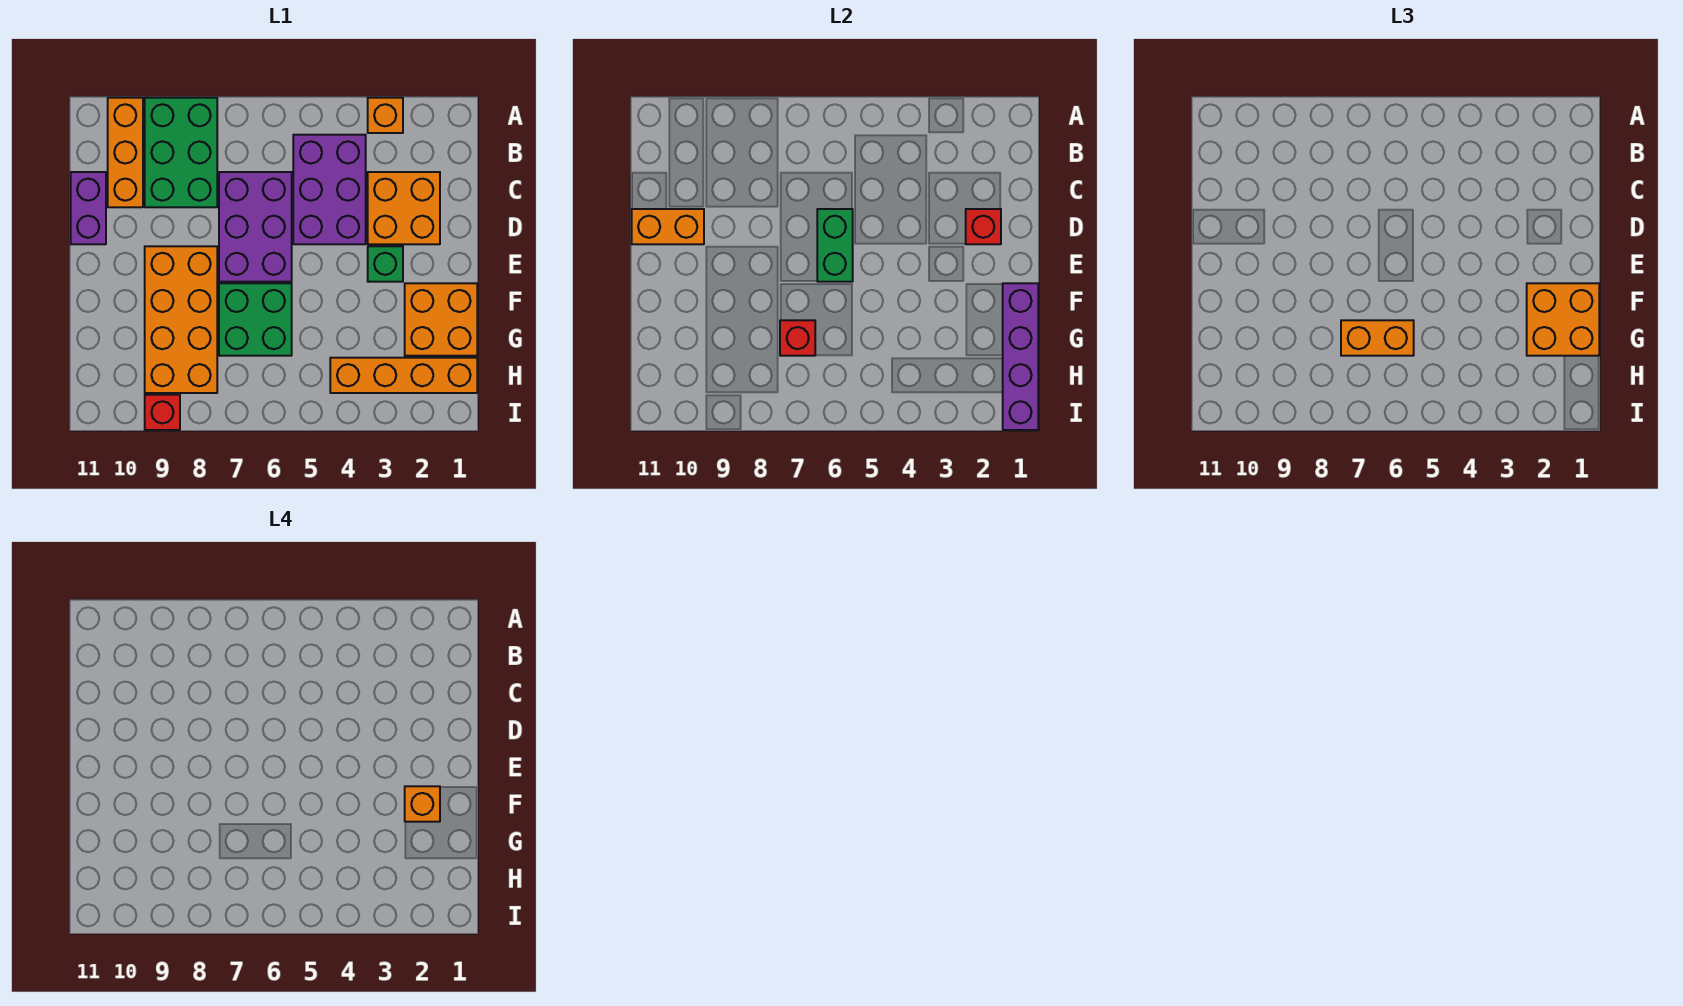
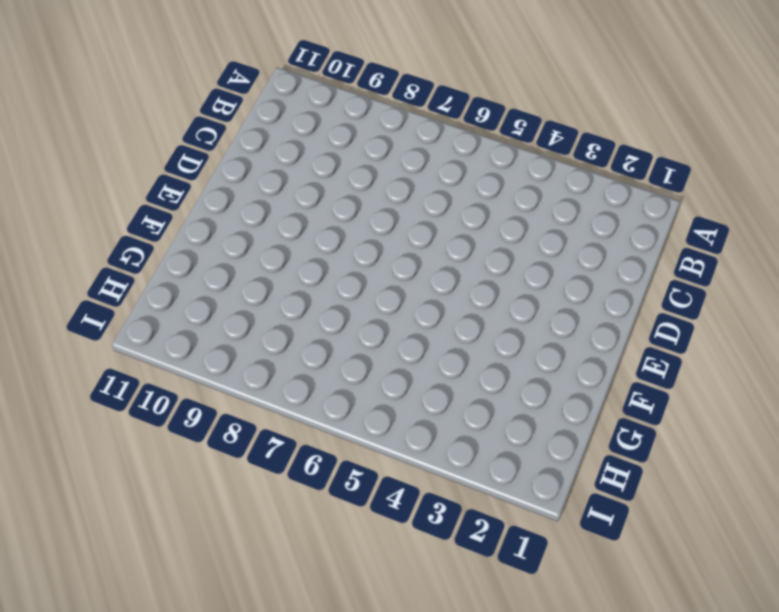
none -> orange brick A3 level 1
none -> green brick A8:C9 level 1
none -> orange brick A10:C10 level 1

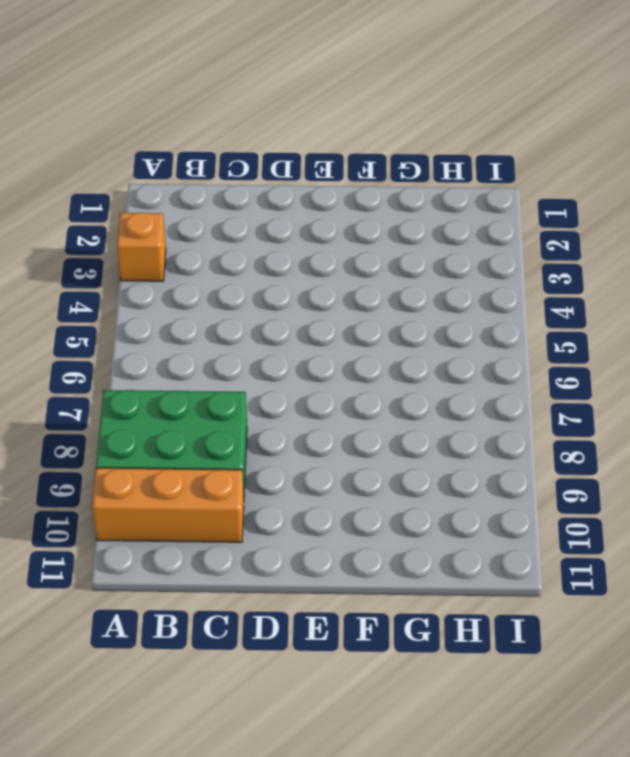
none -> purple brick B4:D5 level 1
none -> orange brick C2:D3 level 1
none -> purple brick C6:E7 level 1

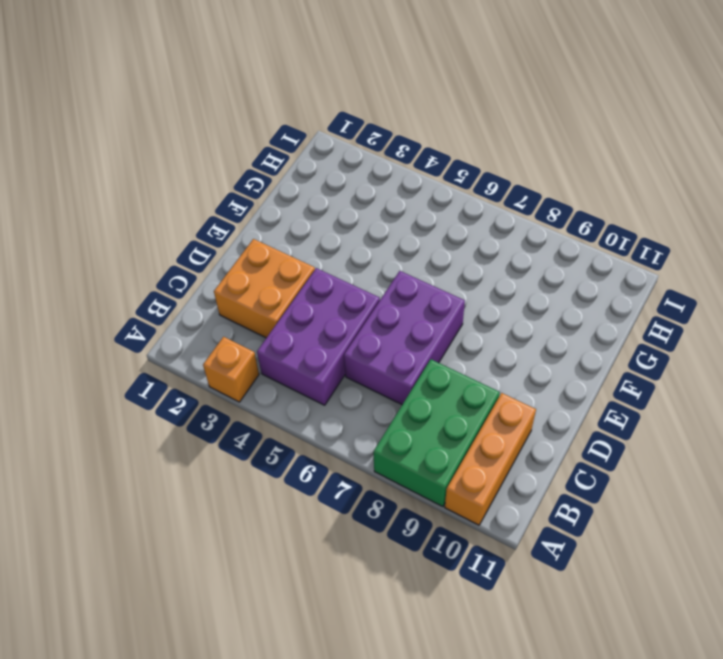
none -> purple brick C11:D11 level 1
none -> green brick E3 level 1
none -> orange brick E8:H9 level 1

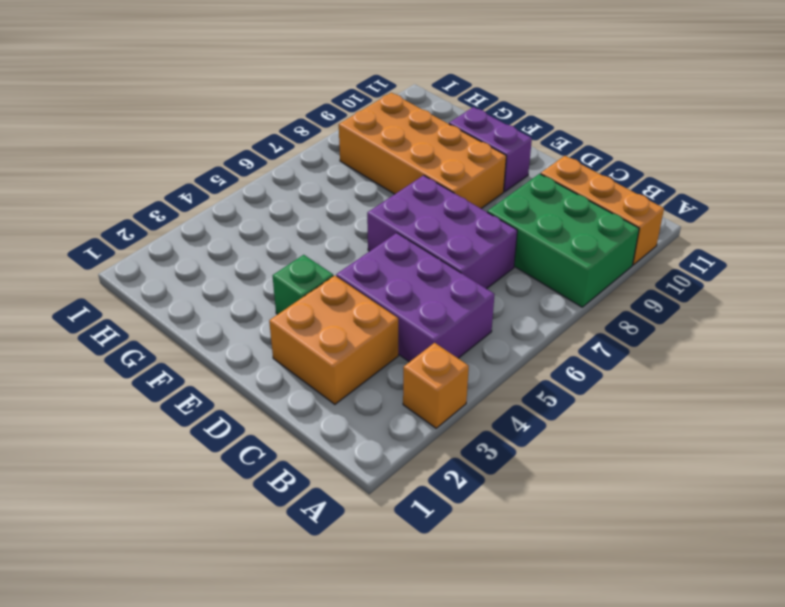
purple brick E10:F10 level 1 -> purple brick C11:D11 level 1
none -> orange brick F1:G2 level 1
none -> green brick F6:G7 level 1
none -> orange brick H1:H4 level 1

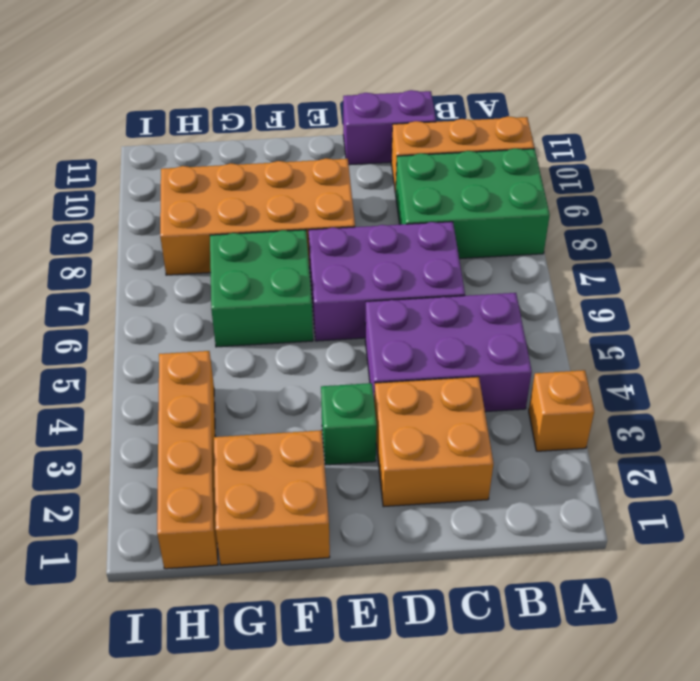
none -> red brick I9 level 1
none -> red brick D2 level 2
none -> green brick D6:E6 level 2

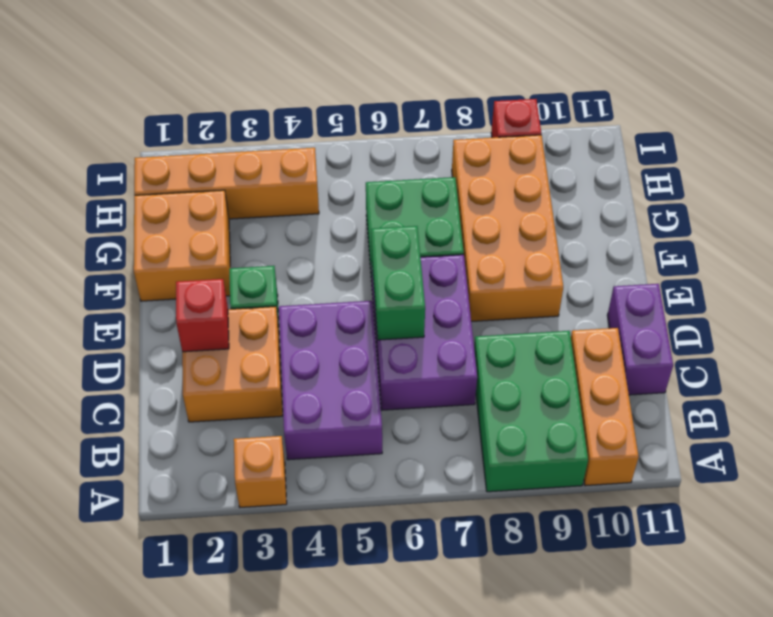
none -> orange brick D10:D11 level 2
none -> purple brick F1:I1 level 2
none -> red brick G7 level 2

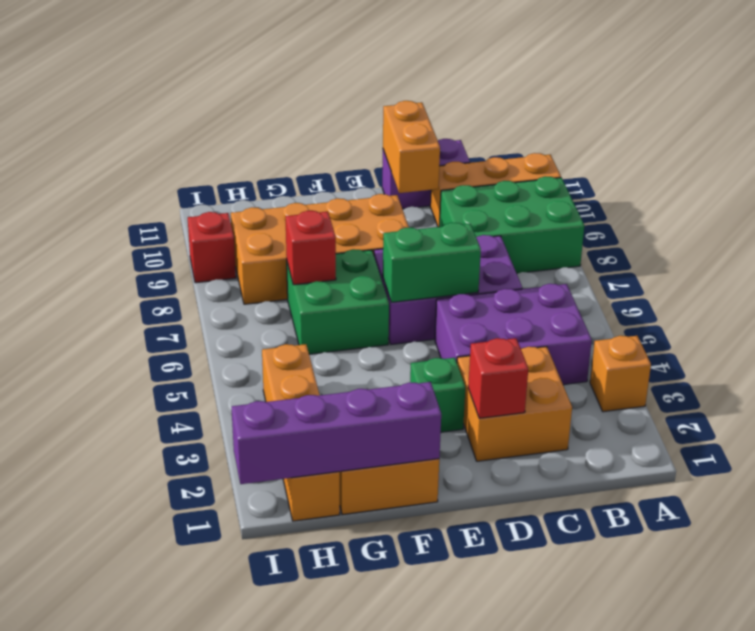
none -> orange brick F1:G2 level 3
none -> orange brick G6:G7 level 3
none -> orange brick F2 level 4

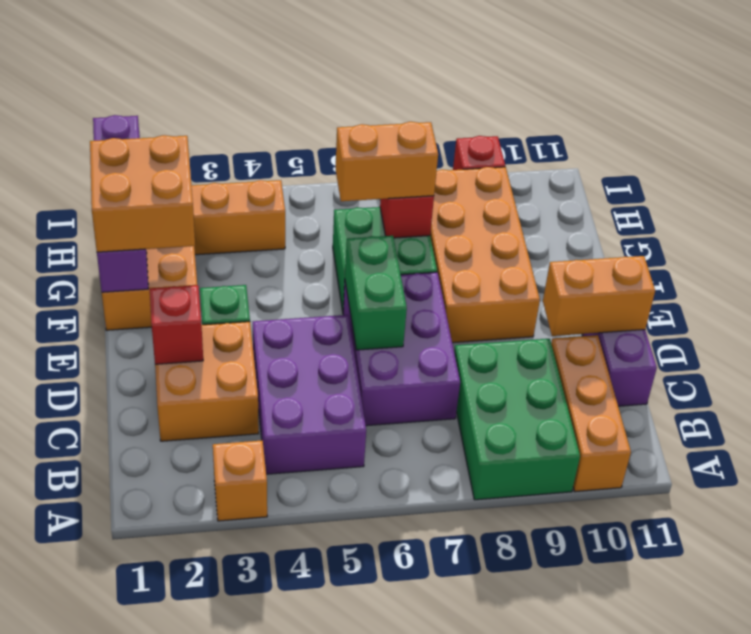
none -> orange brick F2 level 4

